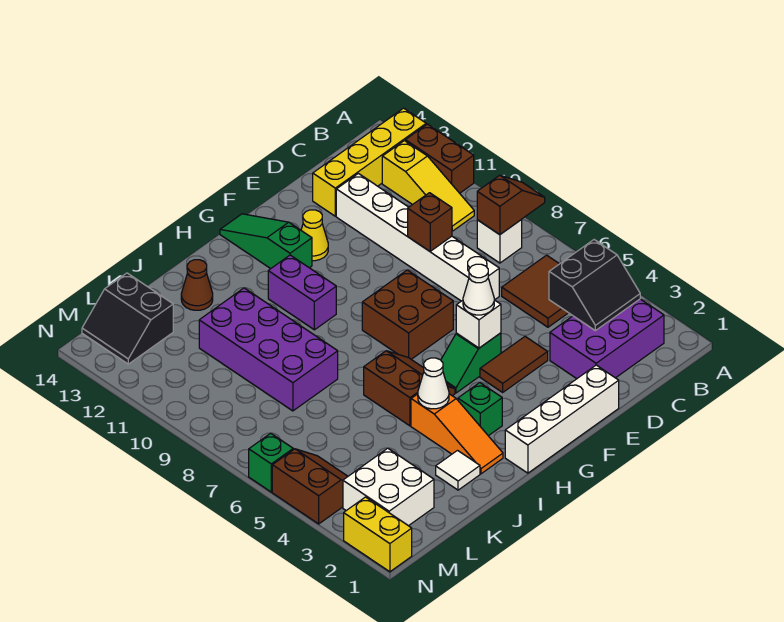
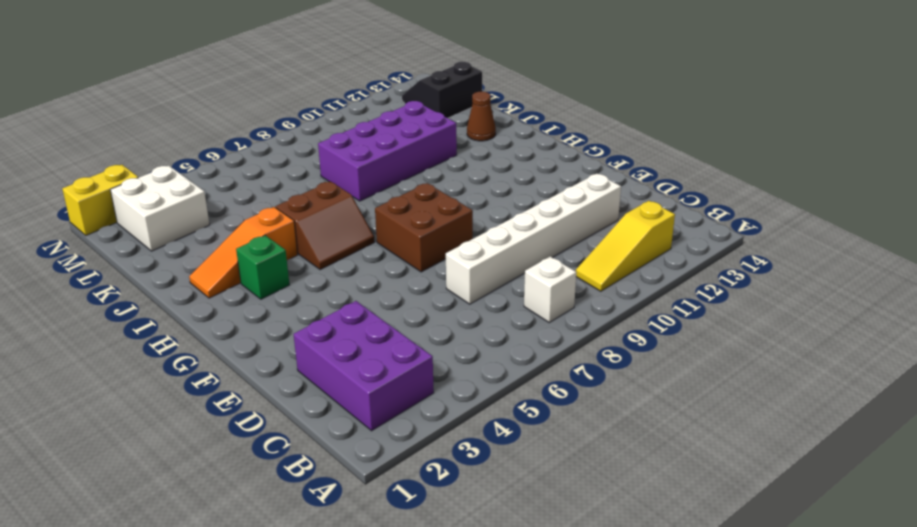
none -> brown brick A11:A12 level 1
none -> yellow brick A13:D13 level 1
none -> brown tile B5:C6 level 1
none -> white brick E1:H1 level 1

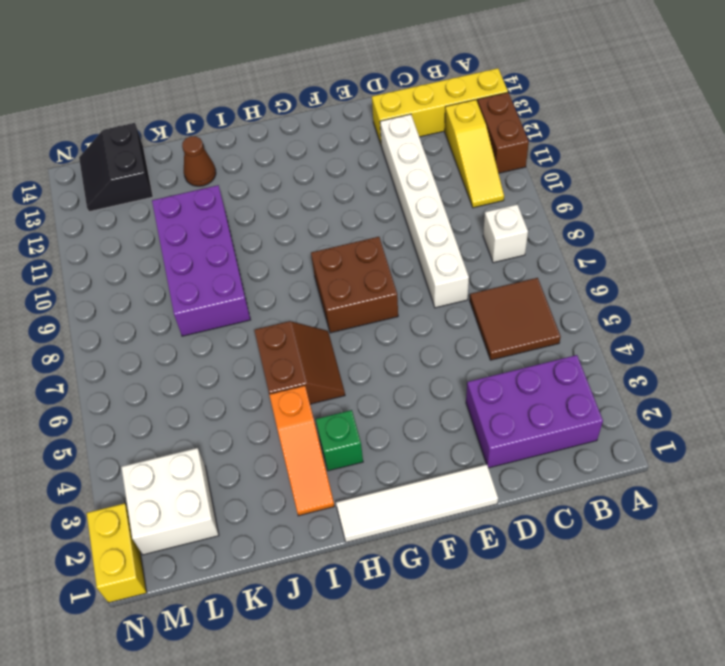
white tile E1:H1 level 1 -> white brick E1:H1 level 1
none -> brown tile E4:F4 level 1
none -> green slope F5:G5 level 1 top F
none -> yellow cone F12 level 1
none -> green slope G12:G14 level 1 top 12

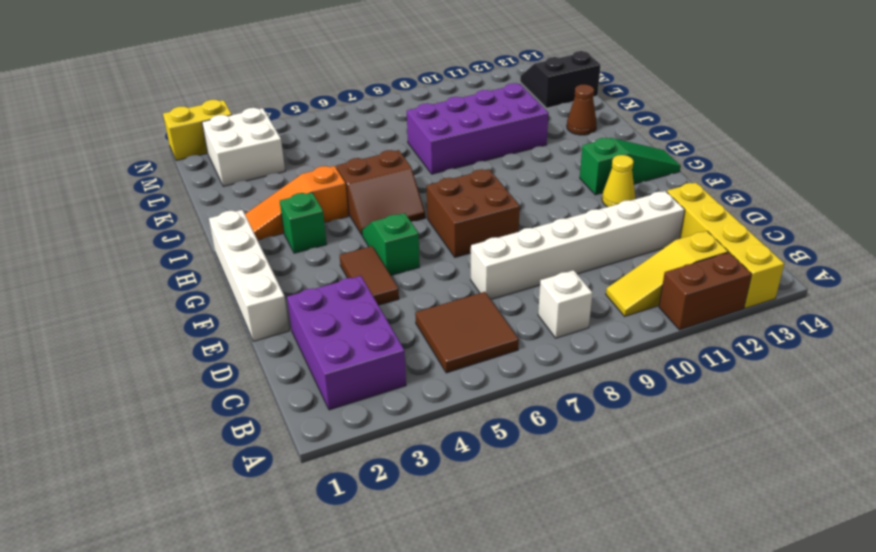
none -> purple brick H10:H11 level 1
none -> white tile J2 level 1
none -> brown slope M4:N5 level 1 top N
none -> green brick N6 level 1

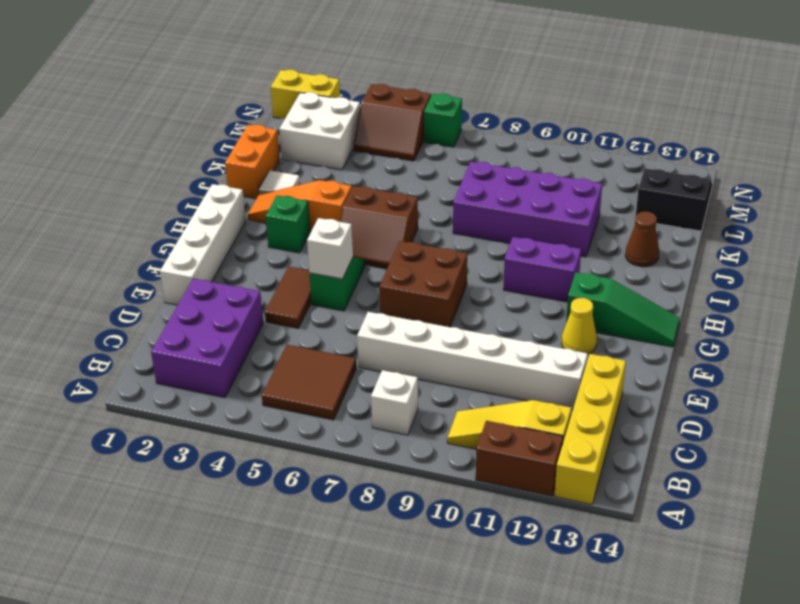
orange brick J1:K1 level 1 -> none
none -> brown slope A8:B8 level 2 top B
none -> black slope B3:C4 level 2 top 4
none -> brown brick D9 level 2
none -> white cone I4 level 2

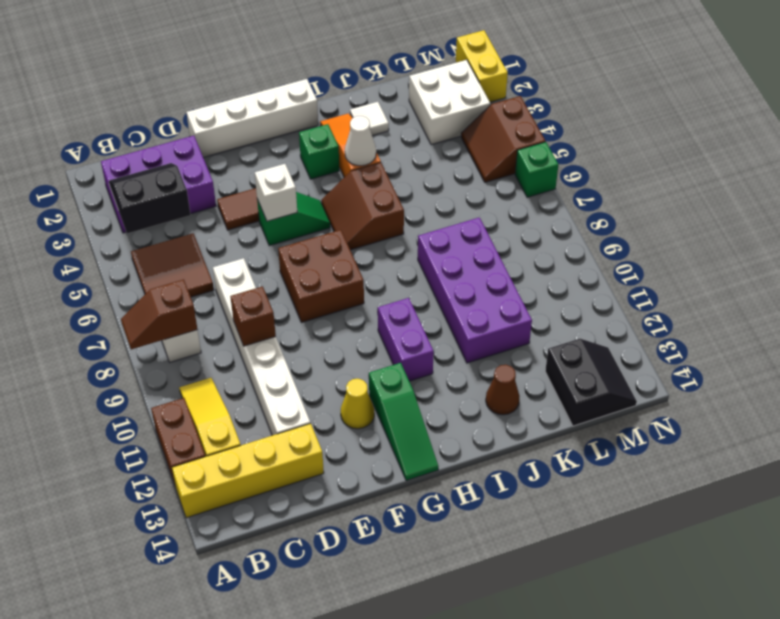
none -> white cone F5 level 3

